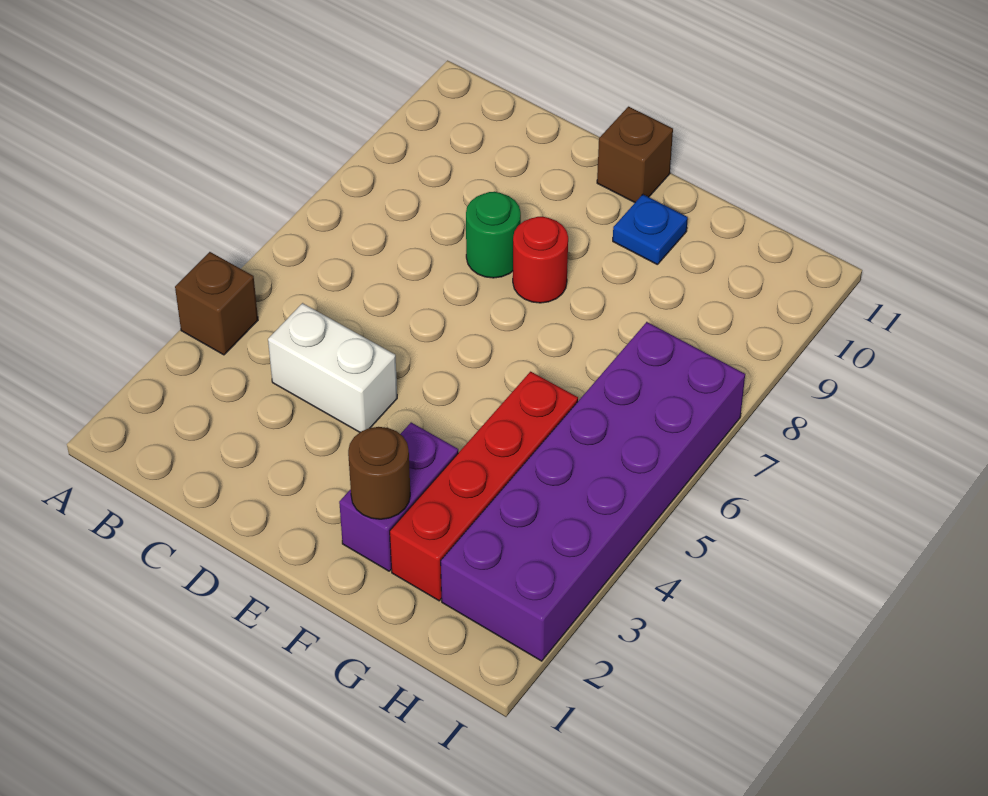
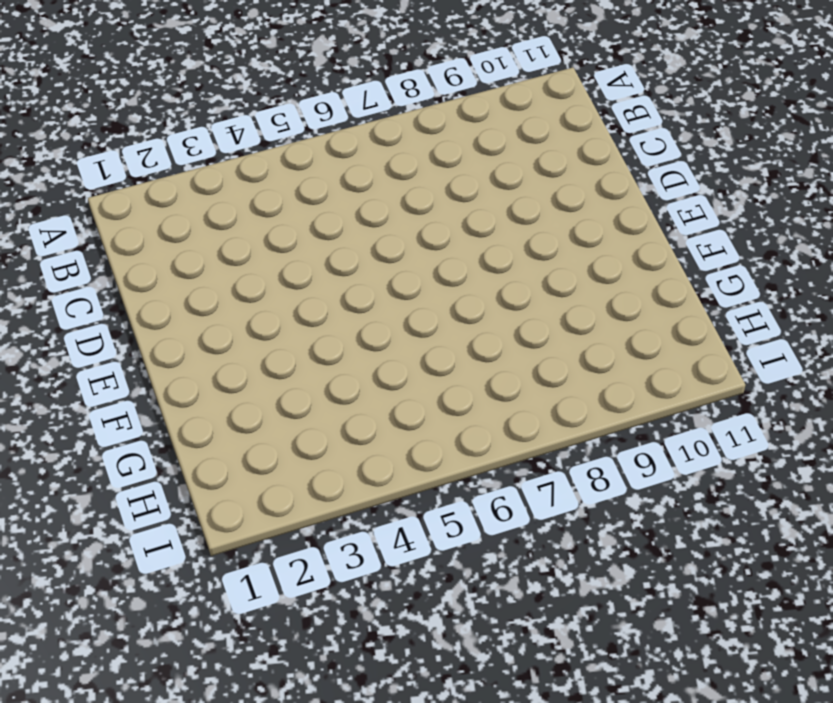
none -> brown brick A4 level 1
none -> white brick C4:D4 level 1

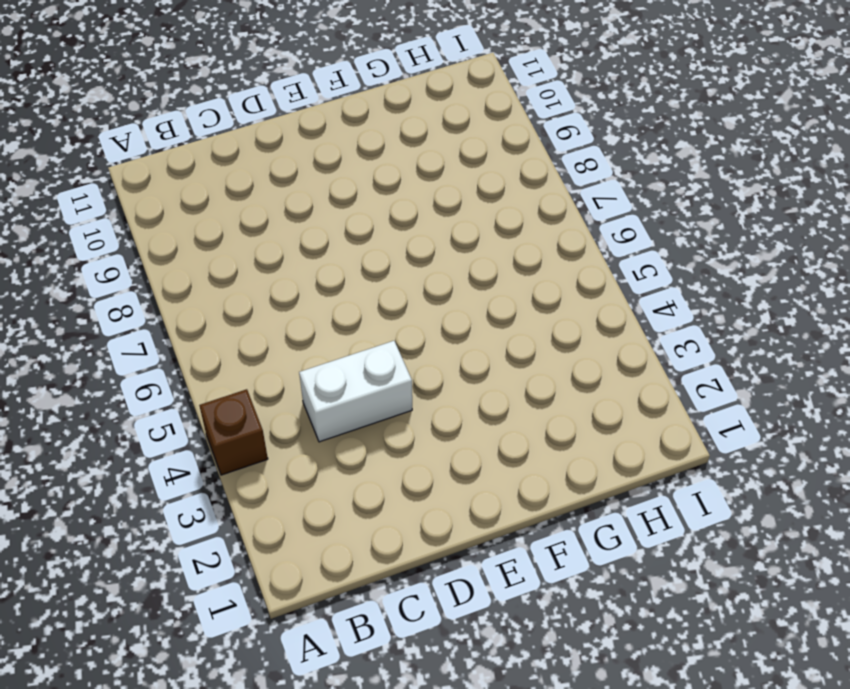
none -> green round brick D8 level 1
none -> red round brick E8 level 1

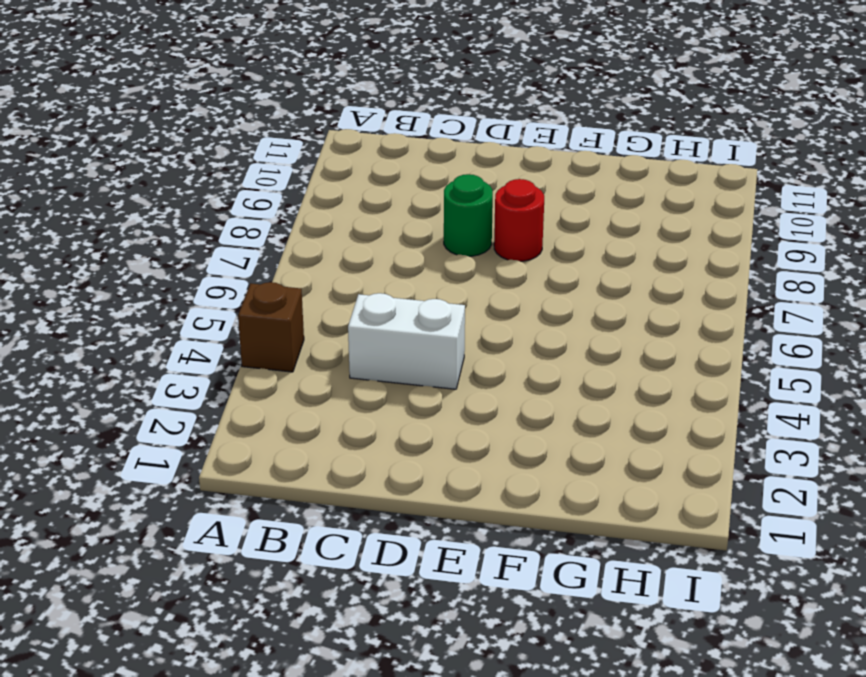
none -> brown brick E11 level 1
none -> purple brick F2:F3 level 1

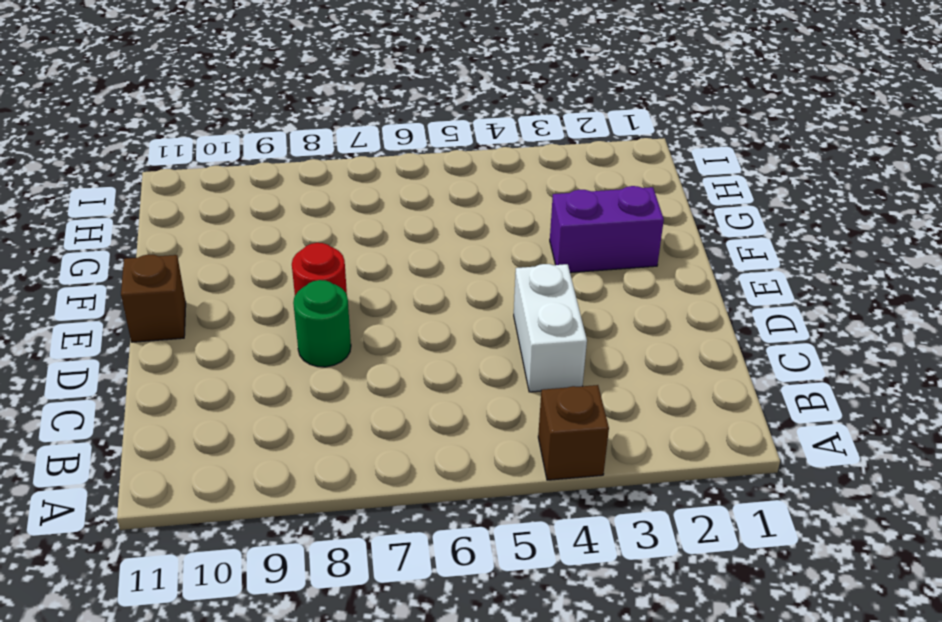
none -> blue plate F10 level 1
none -> red brick G2:G5 level 1

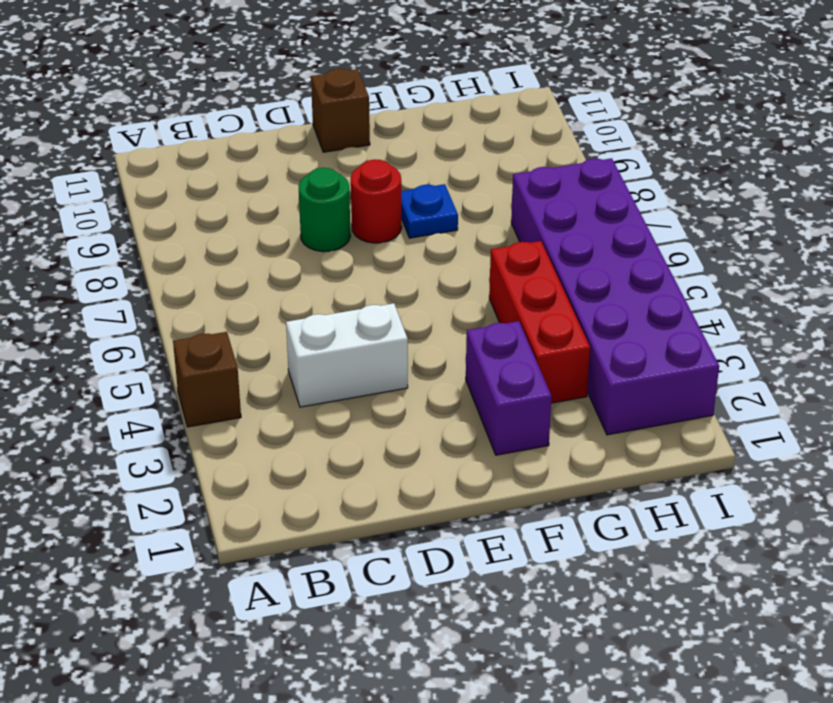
blue plate F8 level 1 -> blue plate F10 level 1
red brick G3:G5 level 1 -> red brick G2:G5 level 1
none -> brown round brick F2 level 2

